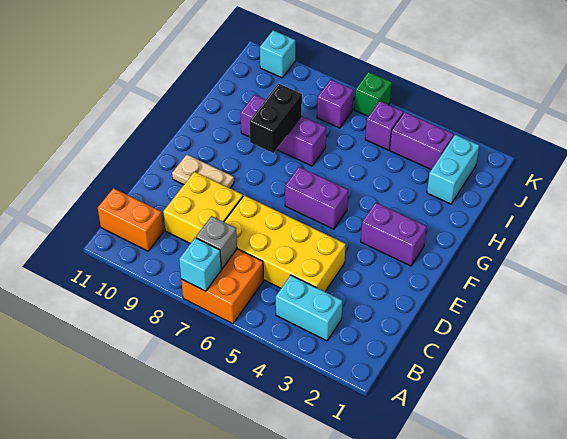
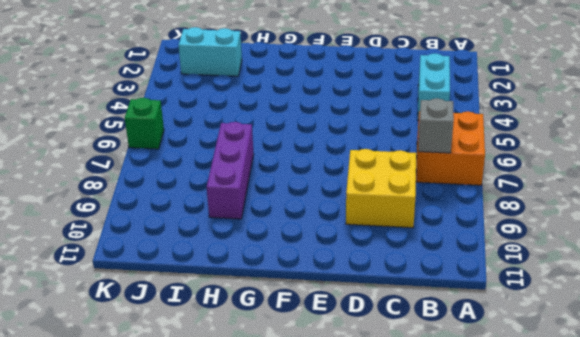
none -> orange brick B10:B11 level 1
none -> yellow brick C4:D7 level 1
none -> tan plate E9:E10 level 1

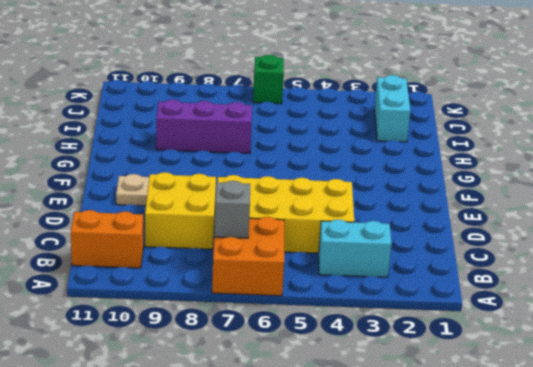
none -> purple brick F2:F3 level 1
none -> purple brick F5:F6 level 1
none -> purple brick J3:J4 level 1

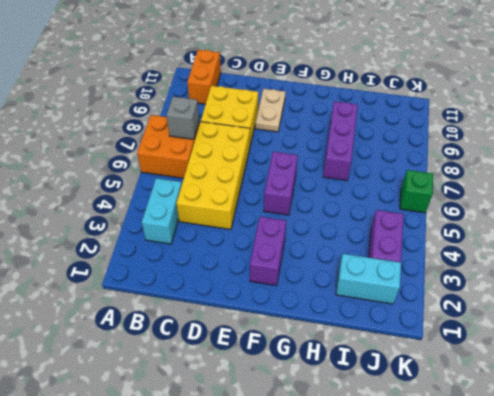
none -> purple brick J5 level 1
none -> purple brick J7 level 1
none -> cyan brick K10 level 1

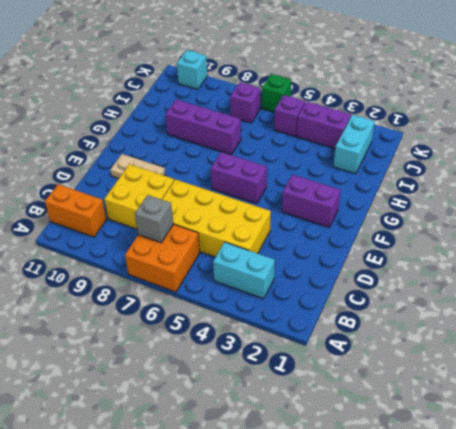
none -> cyan brick A7 level 2
none -> black brick G8:H8 level 2

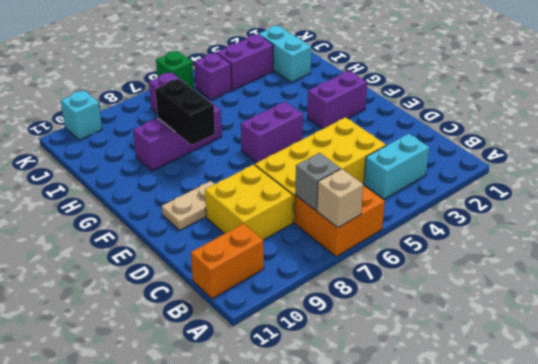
tan brick A7 level 2 -> cyan brick A7 level 2

